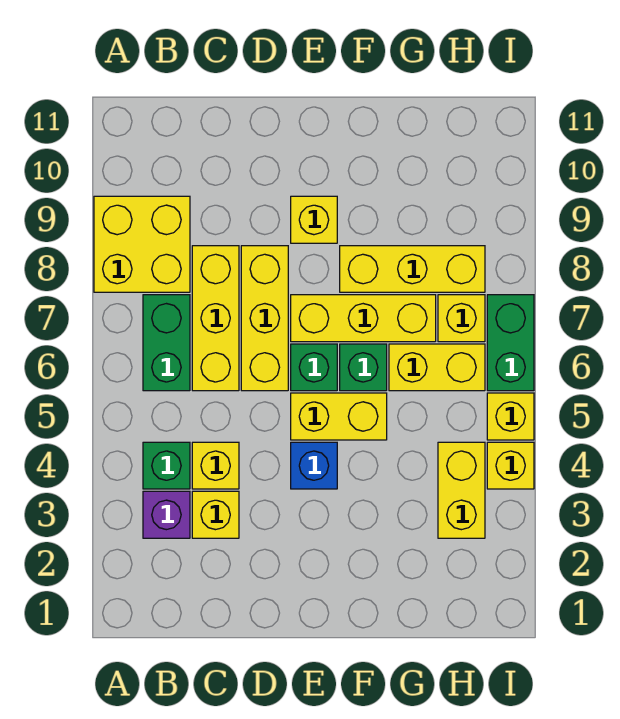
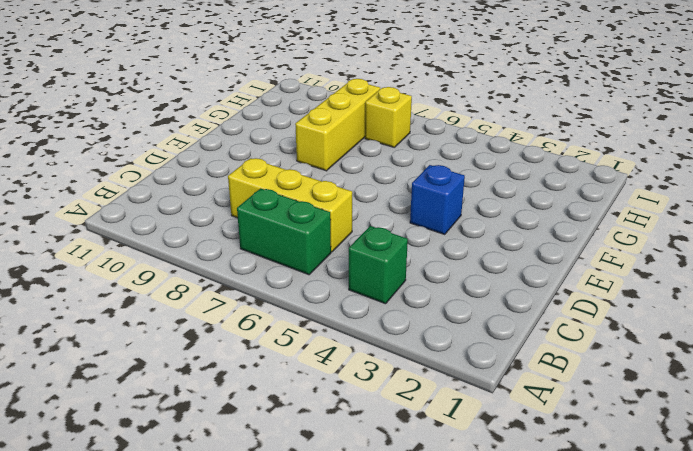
none -> yellow brick A8:B9 level 1
none -> purple brick B3 level 1
none -> yellow brick C3 level 1

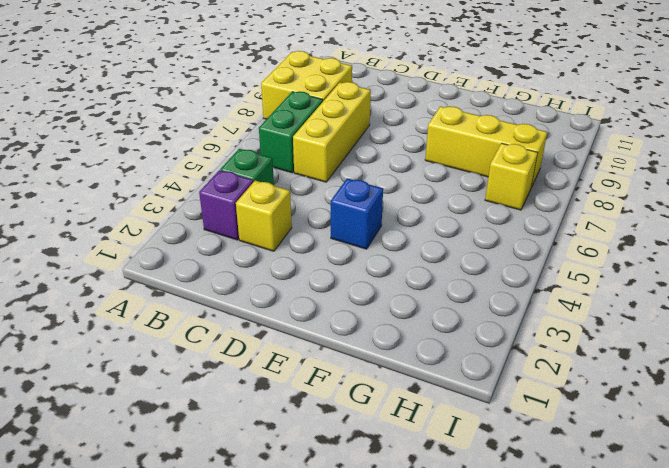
none -> yellow brick C4 level 1
none -> yellow brick D6:D8 level 1
none -> yellow brick E5:F5 level 1

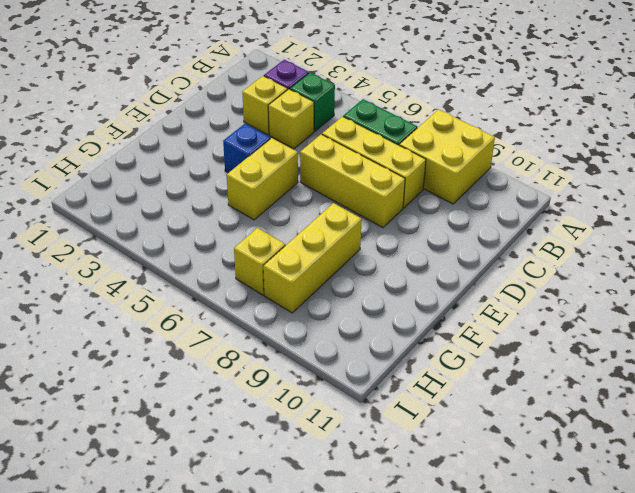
none -> green brick E6 level 1
none -> yellow brick E7:G7 level 1
none -> yellow brick E9 level 1

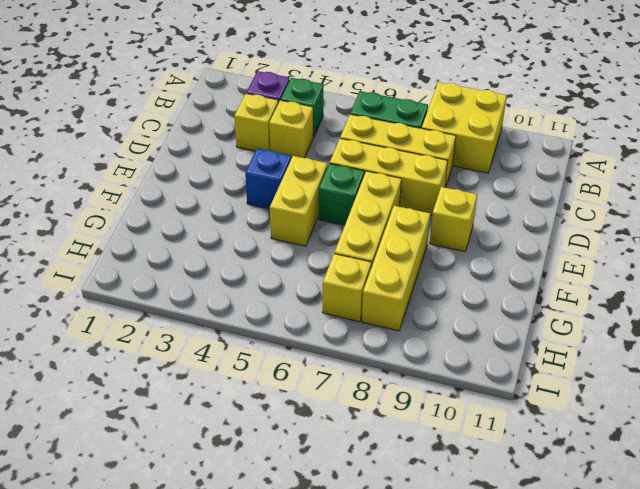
none -> green brick F6 level 1
none -> yellow brick G6:H6 level 1
none -> yellow brick H3:H4 level 1

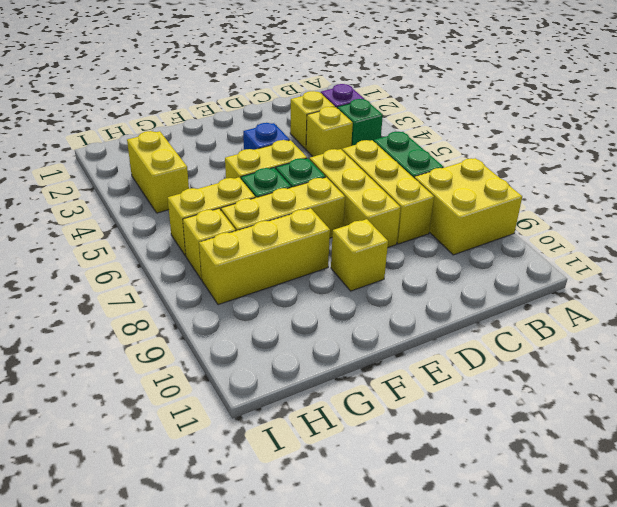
none -> yellow brick I4 level 1
none -> yellow brick I5 level 1
none -> green brick I6:I7 level 1

